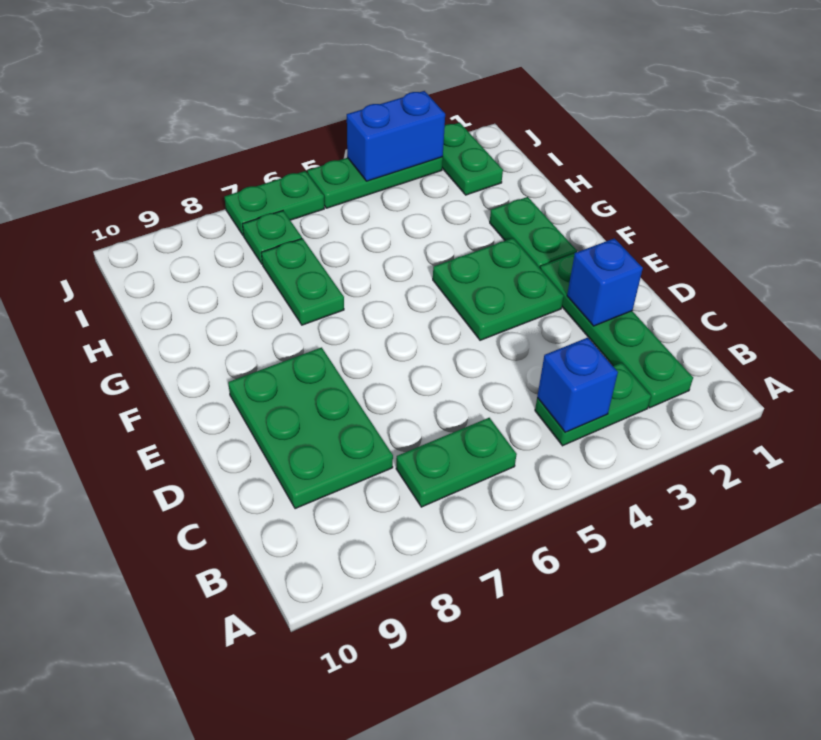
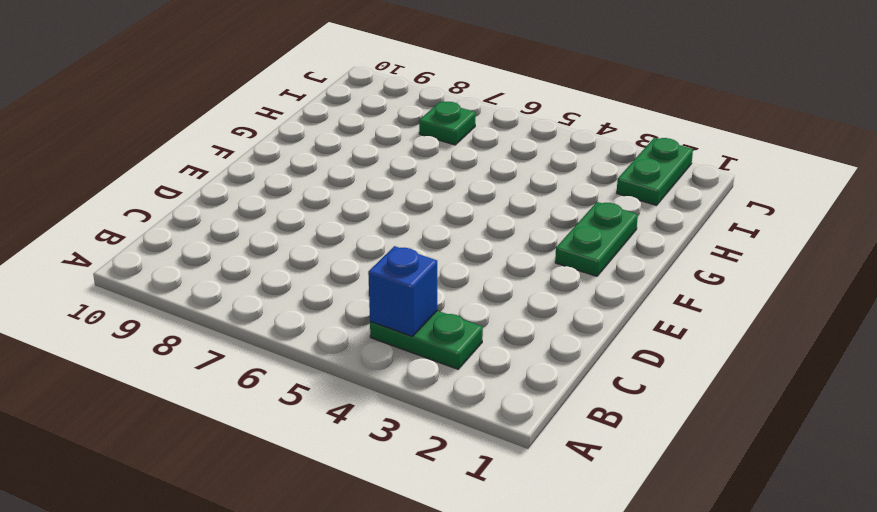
none -> green plate B2:E2 level 1
none -> green plate B6:B7 level 1
none -> green plate C8:E9 level 1

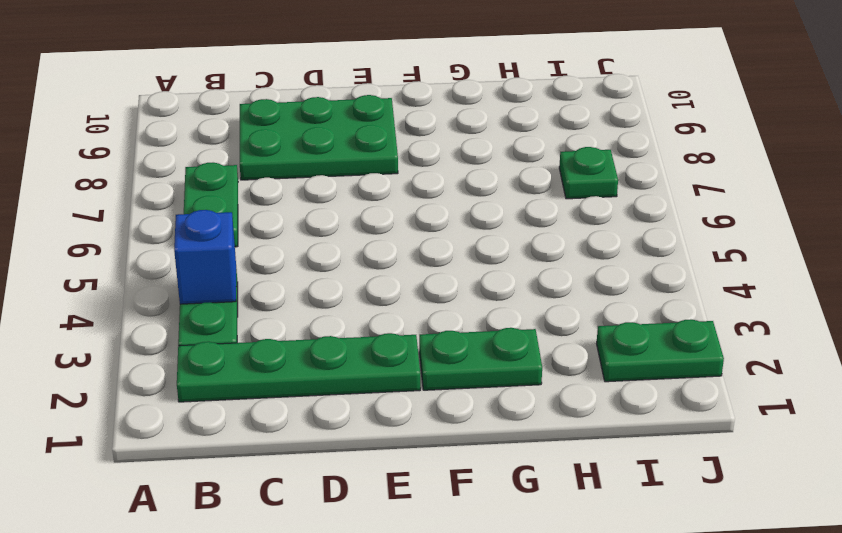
none -> green plate E3:F4 level 1
none -> green plate G7:H7 level 1
none -> green plate J3:J5 level 1

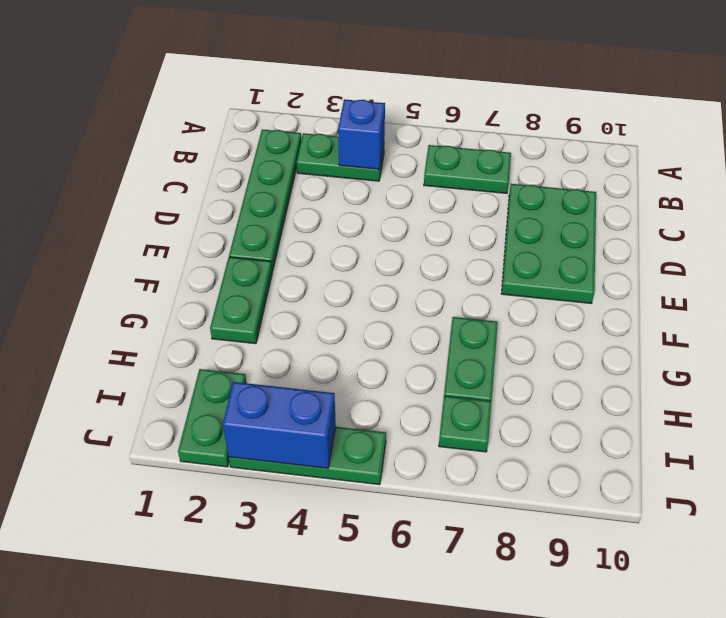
none -> green plate E3:F4 level 1
none -> green plate J6:J7 level 1
none -> blue brick D2 level 2

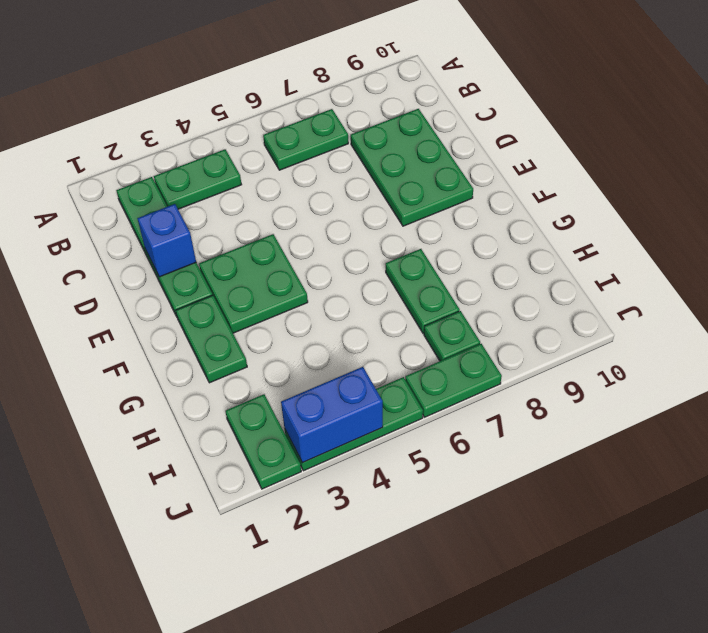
none -> blue brick B4 level 2

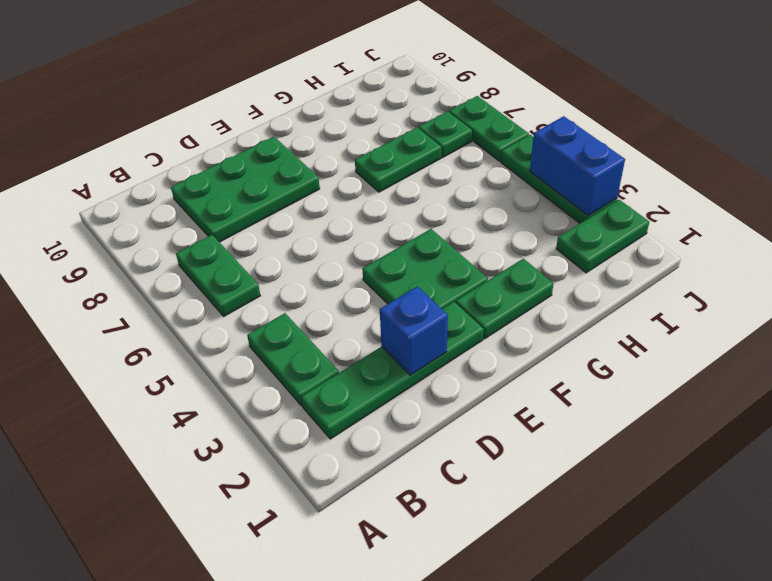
none -> blue brick B4 level 2

